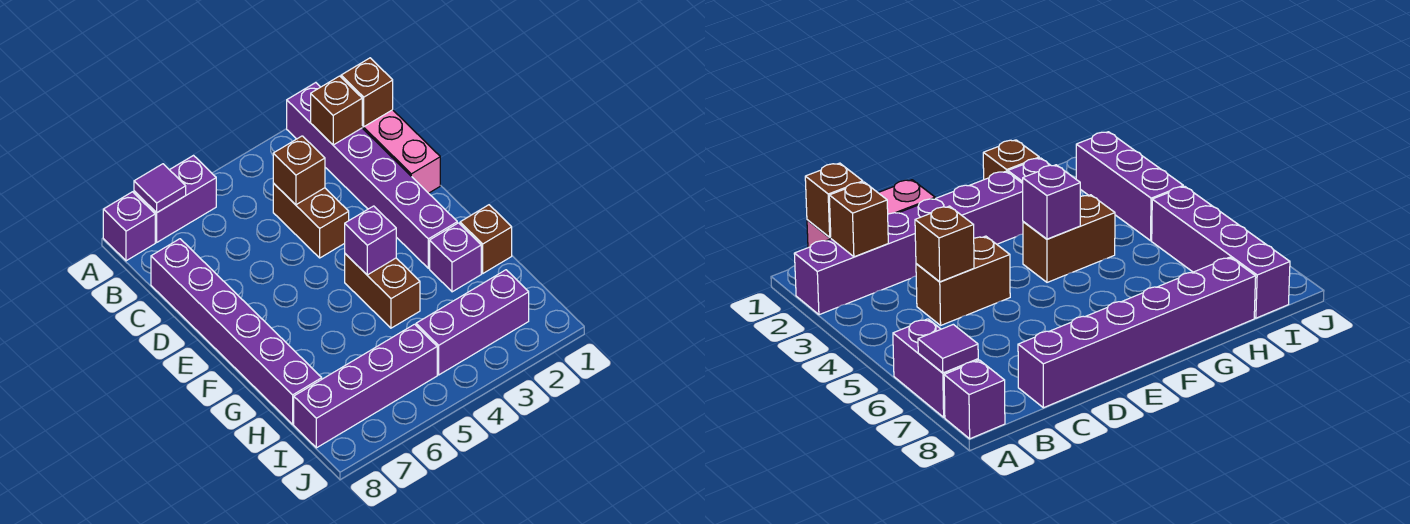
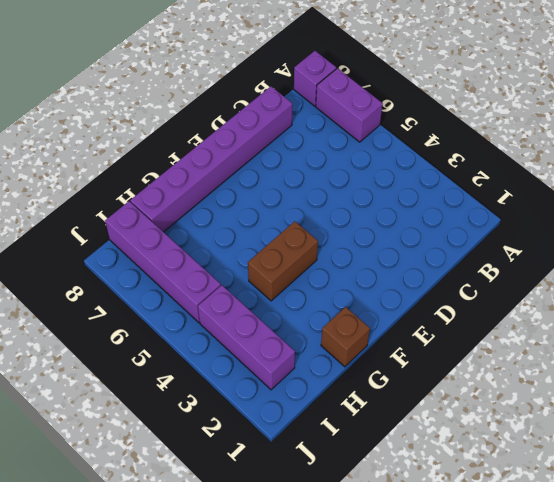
none -> purple brick A2:F2 level 1
none -> pink brick B1:D1 level 1
none -> brown brick C4:D4 level 1

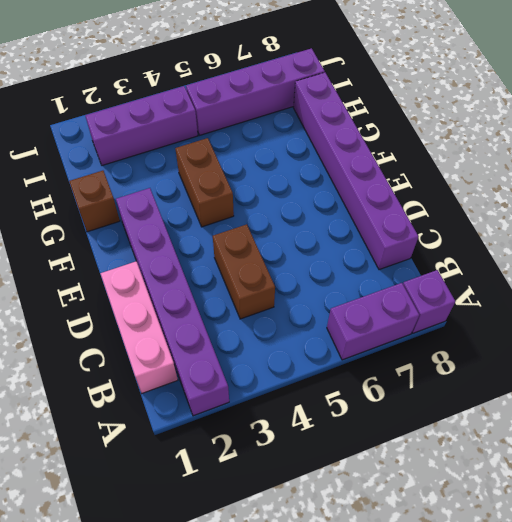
none -> purple brick G2 level 1
none -> purple tile A7 level 2
none -> brown brick B1 level 2

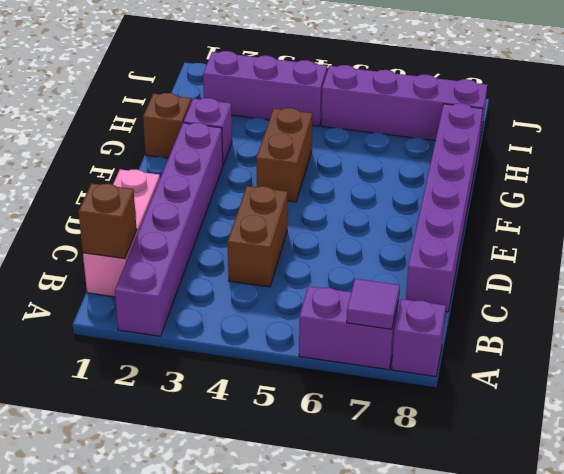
none -> brown brick B2 level 2
none -> brown brick C4 level 2
none -> purple brick F4 level 2

